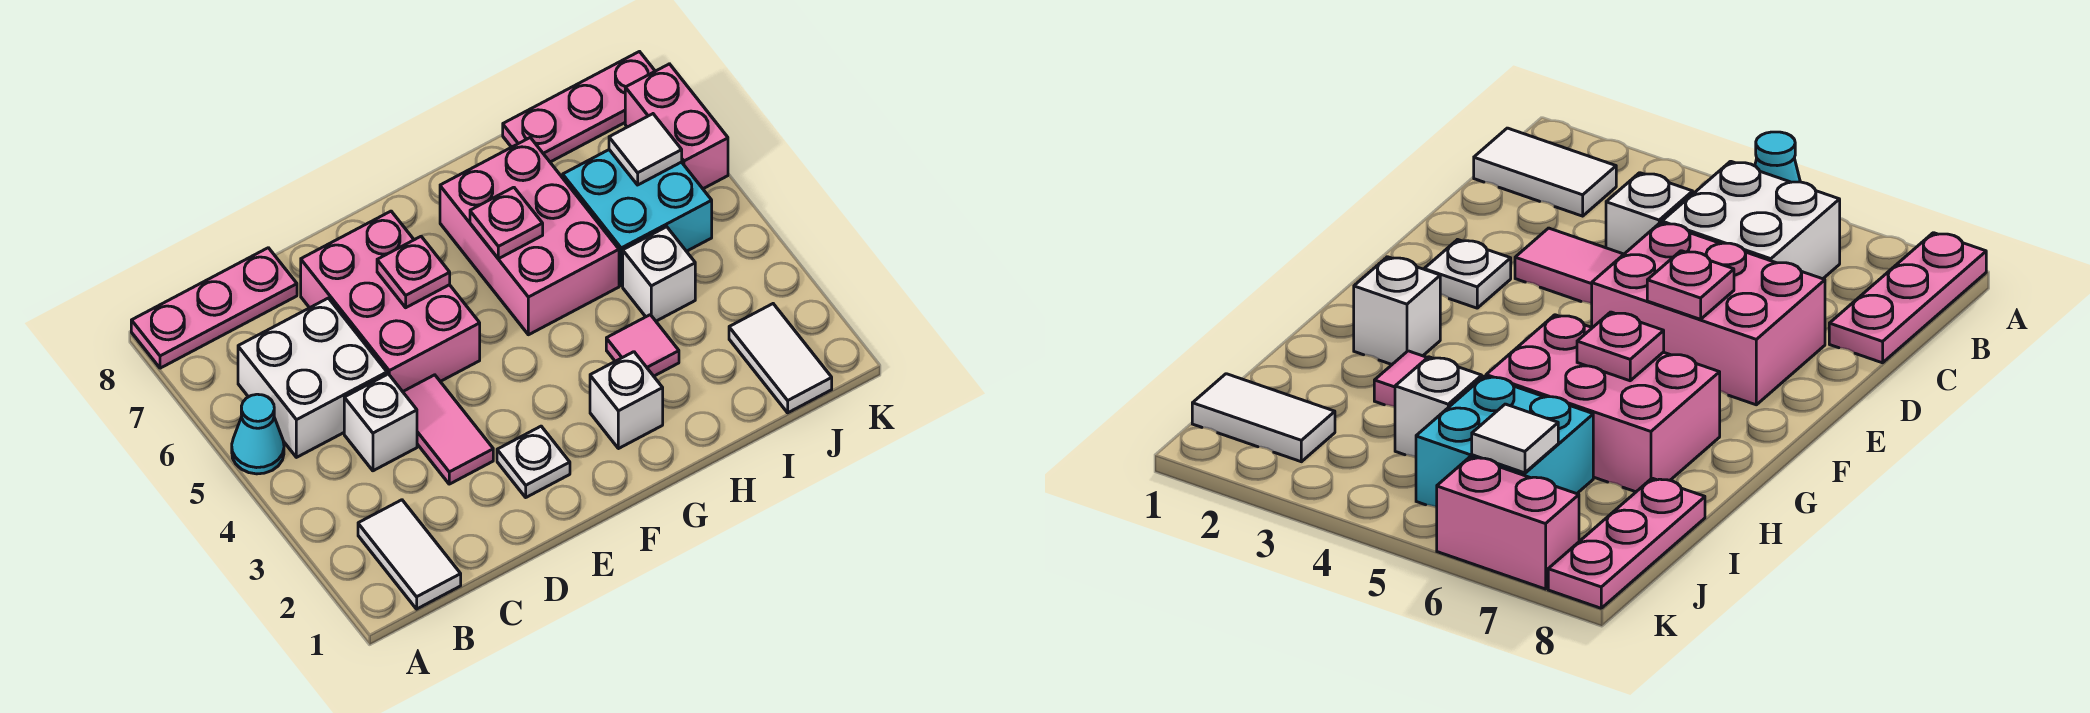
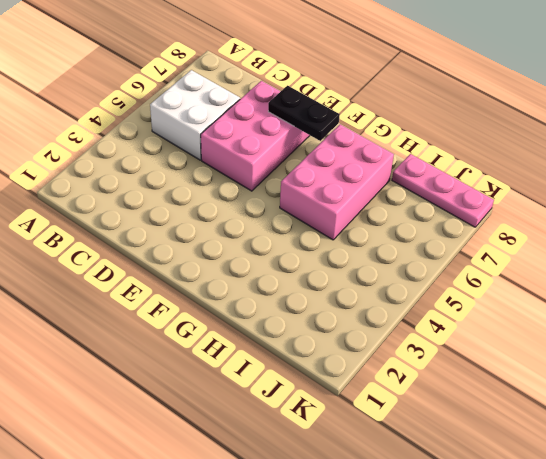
black plate E7:F7 level 2 -> none
none -> cyan cone A5 level 1
none -> pink plate A8:C8 level 1
none -> white tile B1:B2 level 1

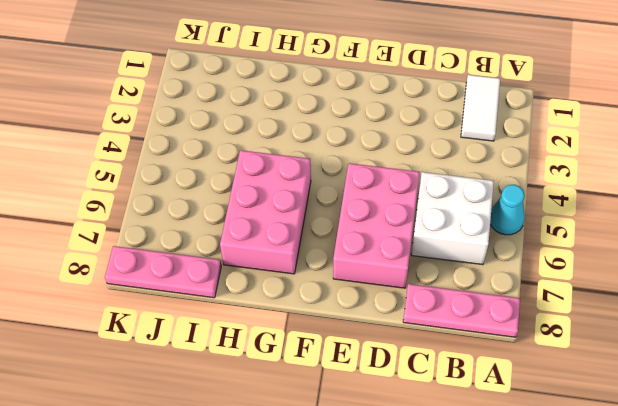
none -> white brick C4 level 1
none -> pink tile D3:D4 level 1
none -> white plate E2 level 1

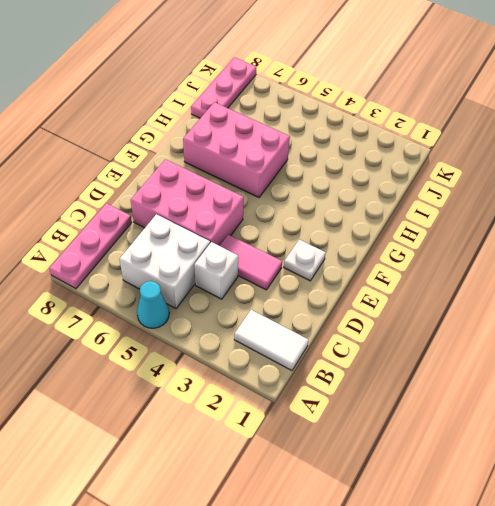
none -> white brick G2 level 1
none -> pink tile H3 level 1
none -> white brick I4 level 1

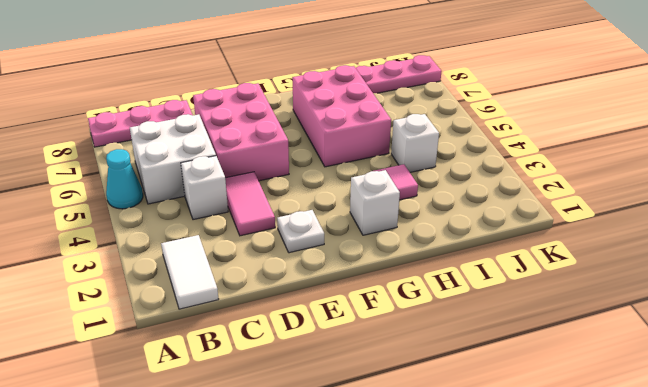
none -> cyan brick I5:J6 level 1
none -> white tile J1:J2 level 1
none -> pink brick K6:K7 level 1

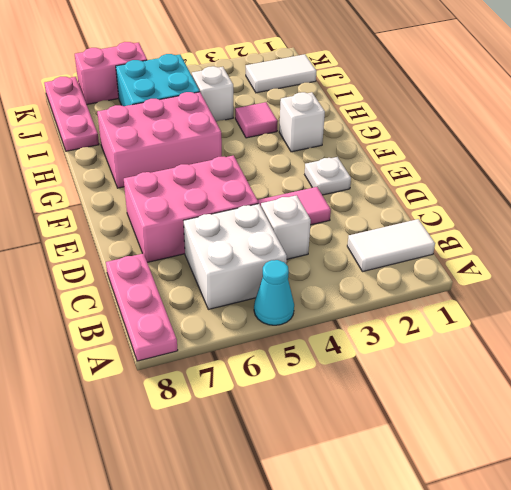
none -> pink plate E6 level 2
none -> pink plate G6 level 2
none -> white tile J6 level 2

